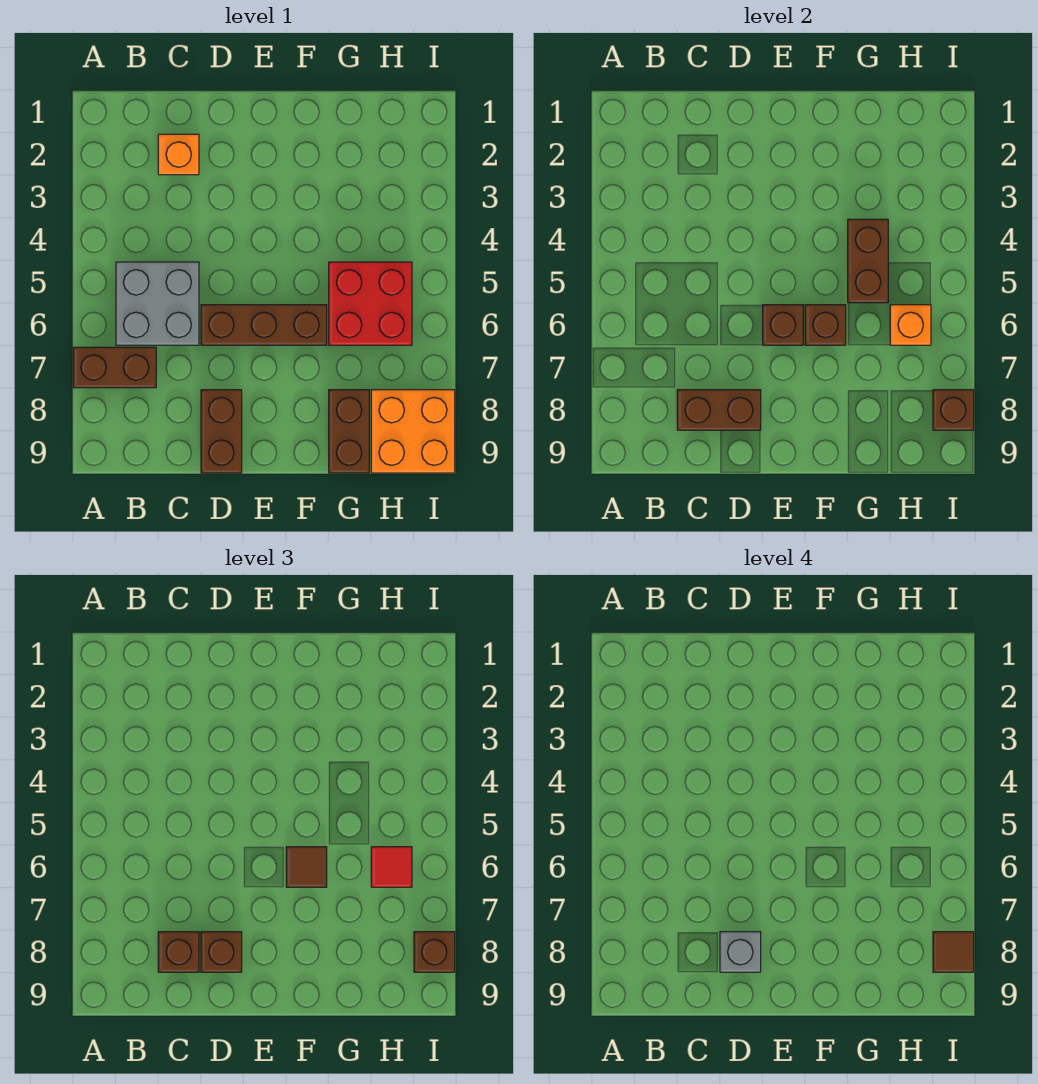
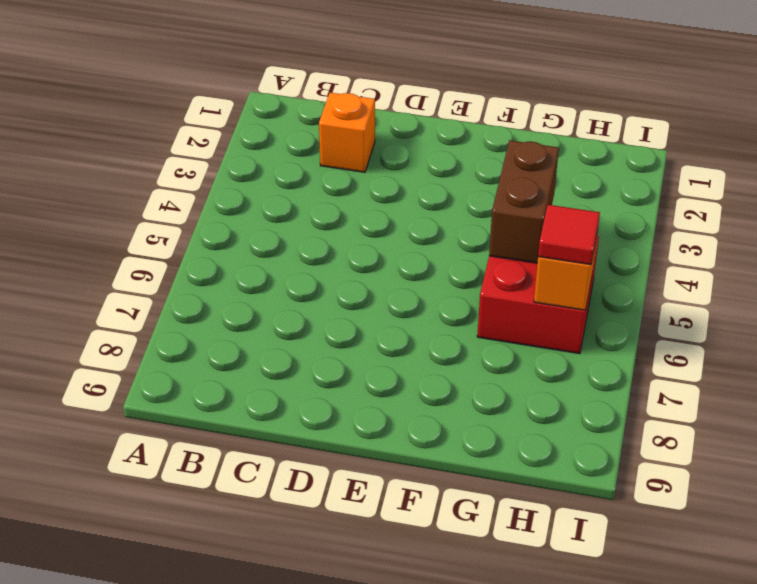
none -> brown brick A7:B7 level 1
none -> grey brick B5:C6 level 1
none -> brown brick D6:F6 level 1

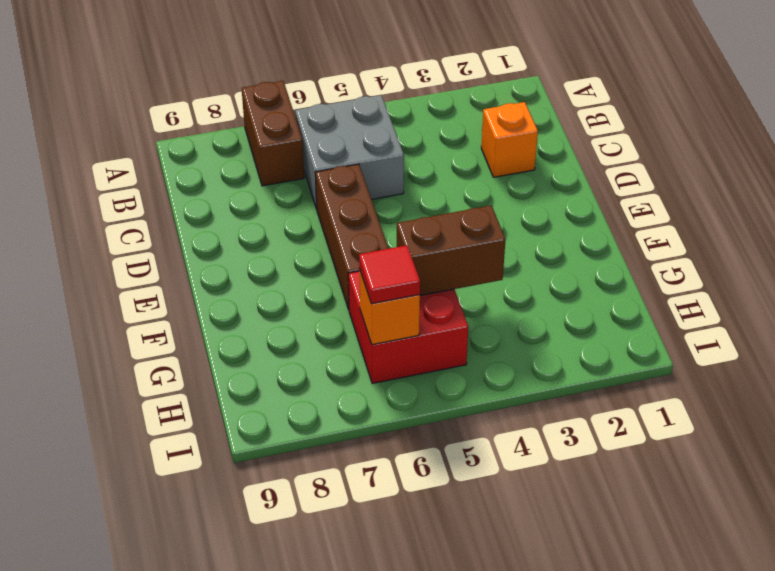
none -> brown brick D8:D9 level 1
none -> brown brick G8:G9 level 1
none -> orange brick H8:I9 level 1

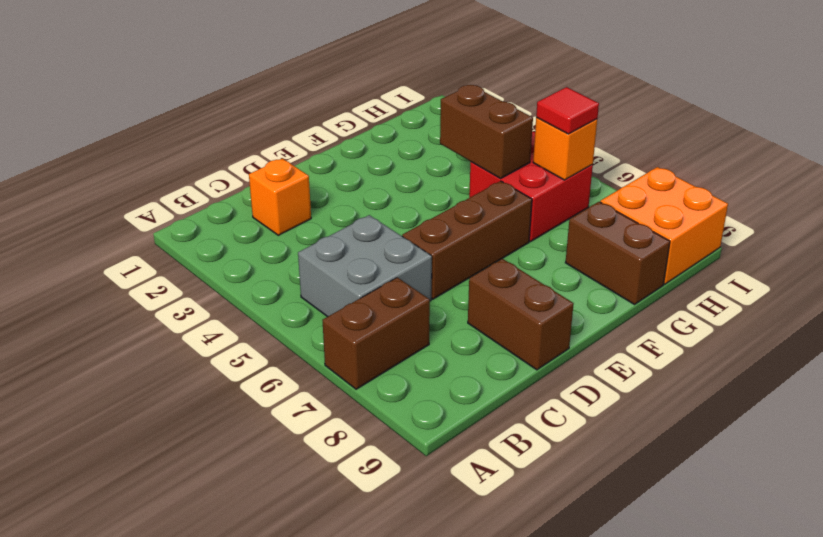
none -> brown brick C8:D8 level 2
none -> brown brick E6 level 2
none -> brown brick F6 level 2

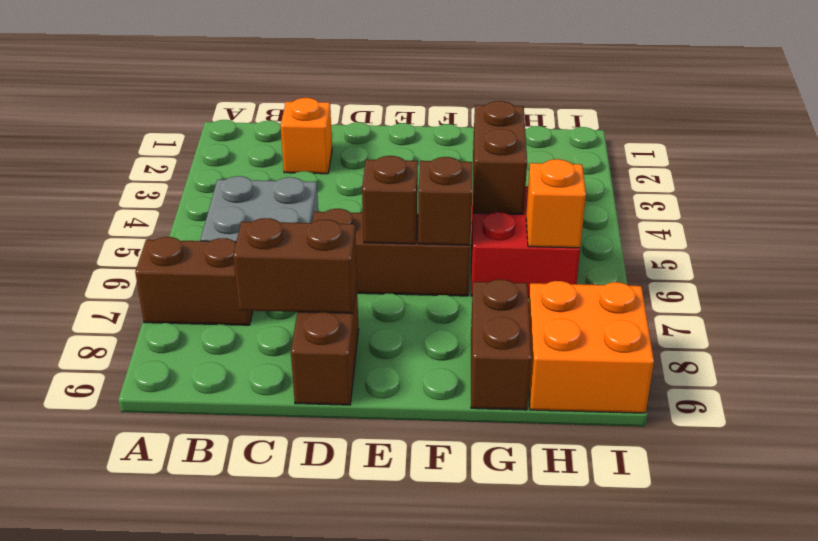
none -> brown brick I8 level 2
none -> brown brick C8 level 3
none -> brown brick D8 level 3

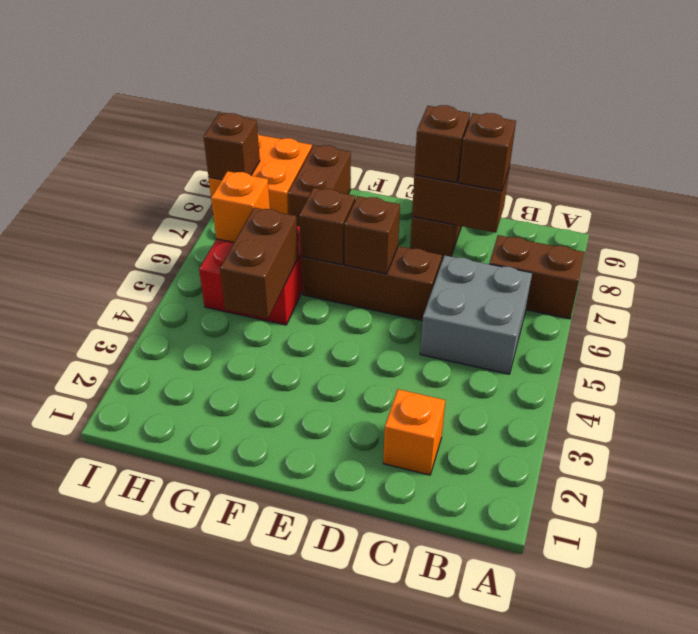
none -> brown tile F6 level 3
none -> red tile H6 level 3
none -> brown brick I8 level 3

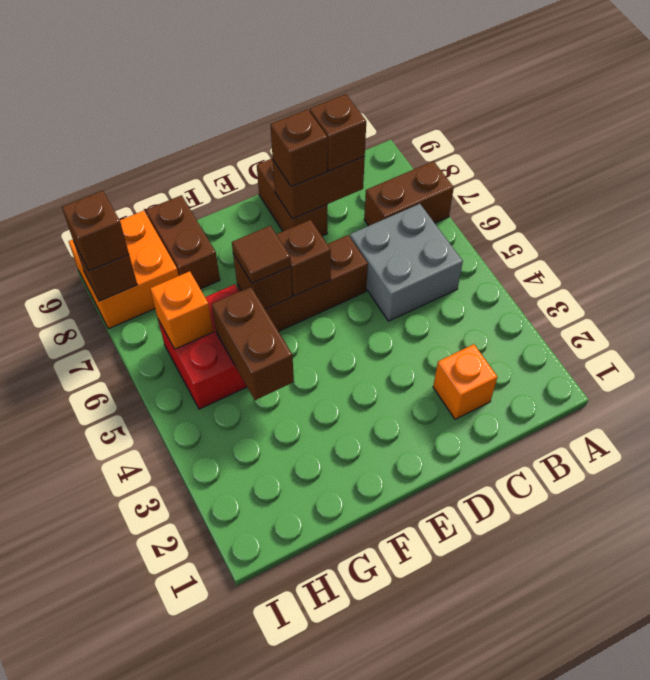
none -> red tile H6 level 3
none -> grey brick D8 level 4
none -> brown tile I8 level 4

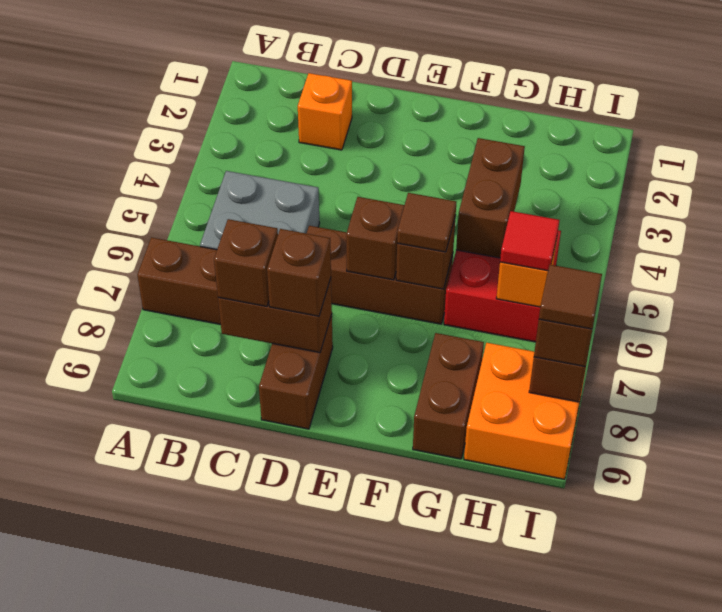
none -> grey brick D8 level 4

